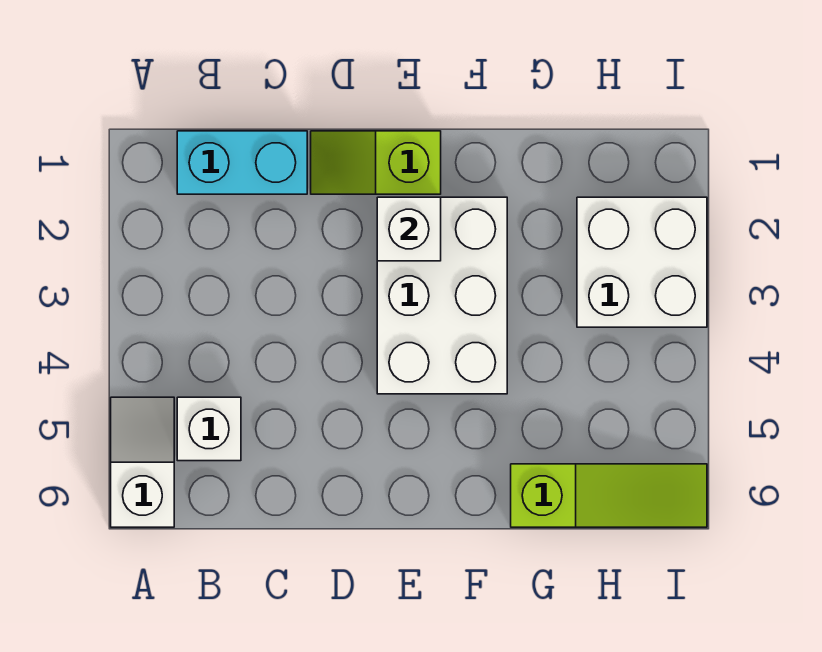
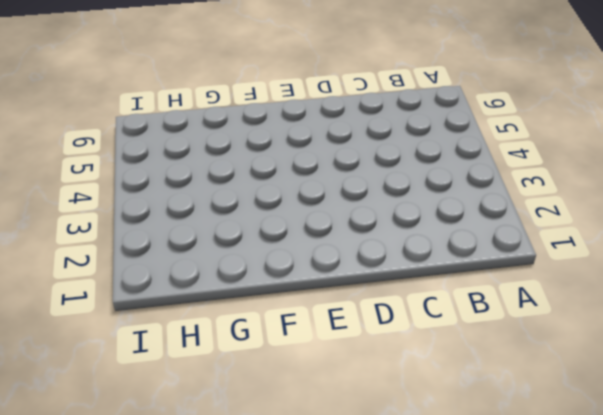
none -> white slope A5:A6 level 1 top 6
none -> cyan brick B1:C1 level 1

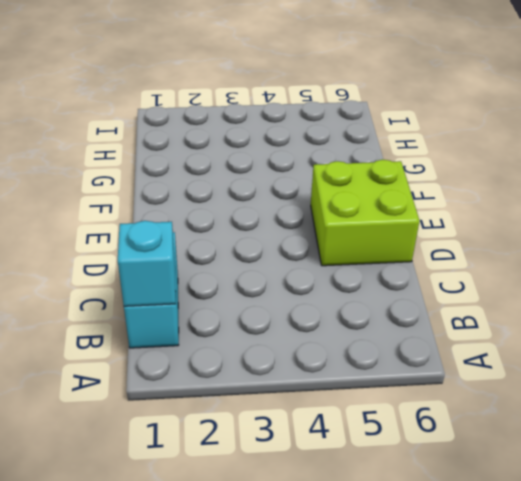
cyan brick B1 level 2 -> none
lime brick D5:E6 level 1 -> none
none -> white slope A5:A6 level 1 top 6
none -> white brick B5 level 1

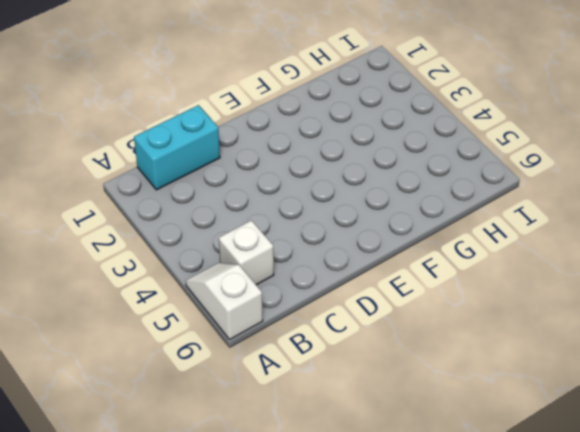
none -> lime slope D1:E1 level 1 top E
none -> white brick E2:F4 level 1

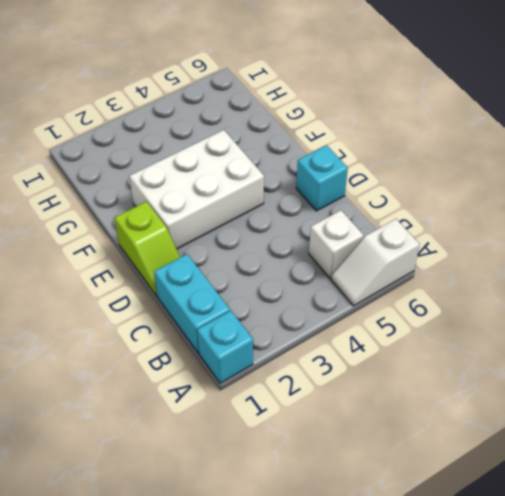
cyan brick A1 level 1 -> none
cyan brick D6 level 1 -> none
none -> lime slope G6:I6 level 1 top G
none -> white brick H2:I3 level 1

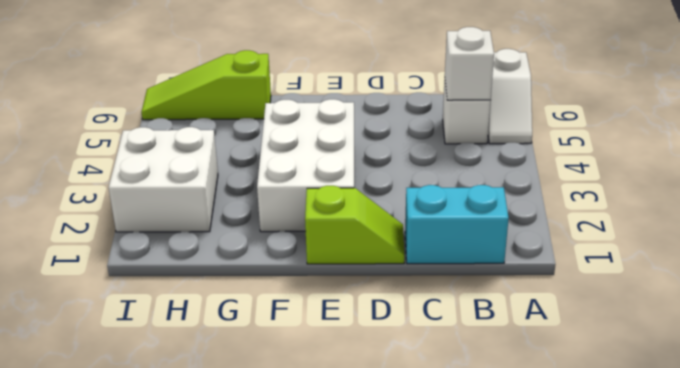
white brick B5 level 2 -> white brick E2 level 2

